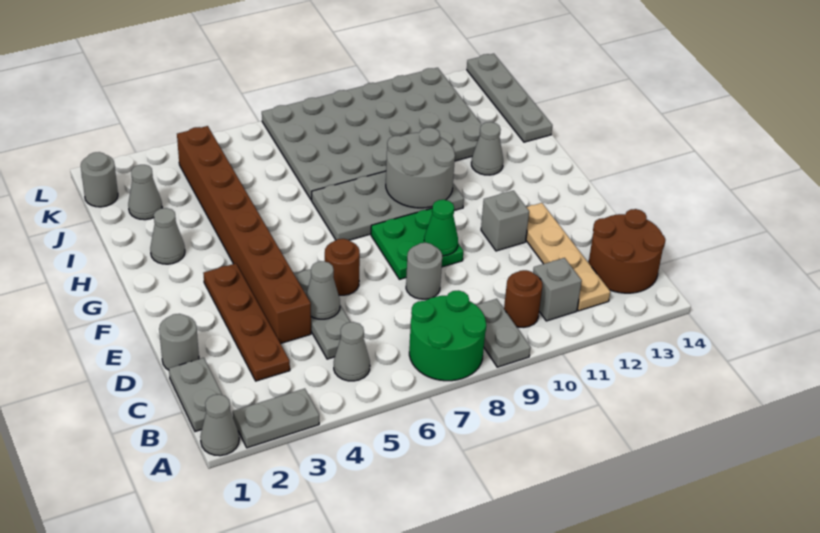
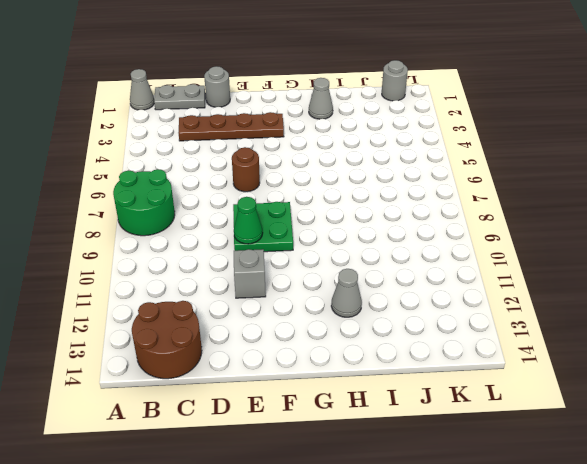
none -> grey plate A2:A3 level 1
none -> grey plate A9:B9 level 1
none -> grey cone B5 level 1

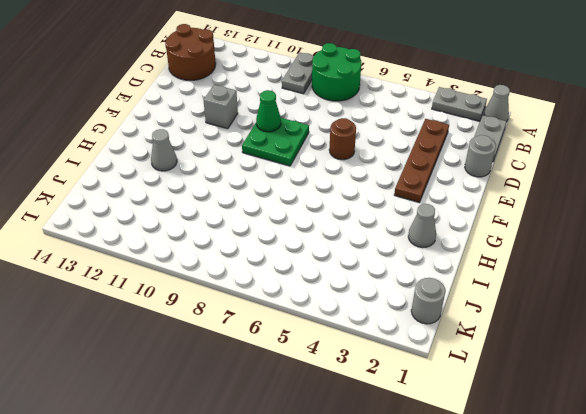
none -> grey cone B5 level 1
none -> brown round brick B10 level 1
none -> grey brick B11 level 1

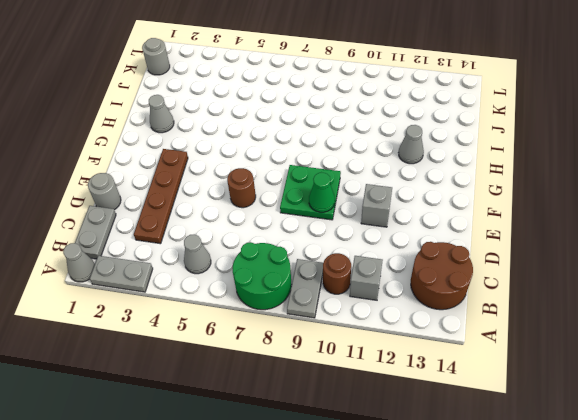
none -> tan plate B12:E12 level 1
none -> grey plate C5:E5 level 1
none -> brown brick D4:K4 level 1

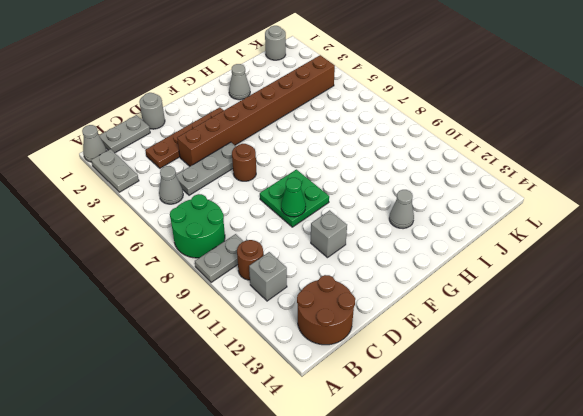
none -> tan plate B12:E12 level 1
none -> grey round brick D8 level 1
none -> grey plate G7:H10 level 1

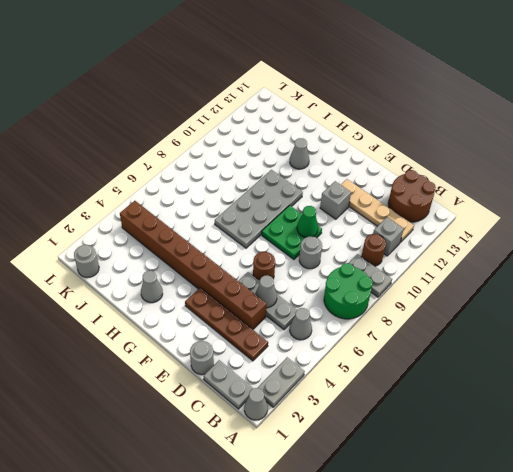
none -> grey plate I7:L12 level 1
none -> grey plate I14:L14 level 1
none -> grey cone J2 level 1

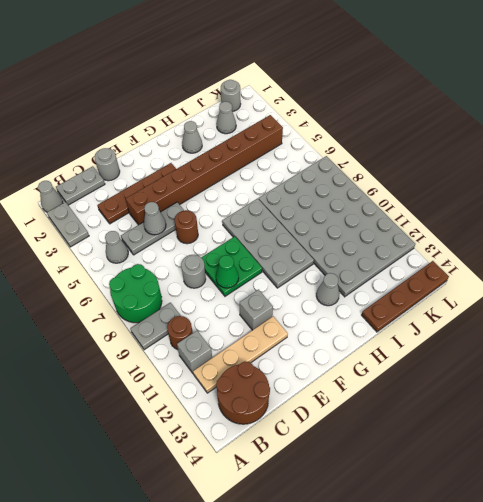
brown plate I14:L14 level 1 -> grey plate I14:L14 level 1
none -> grey round brick G9:H10 level 2

